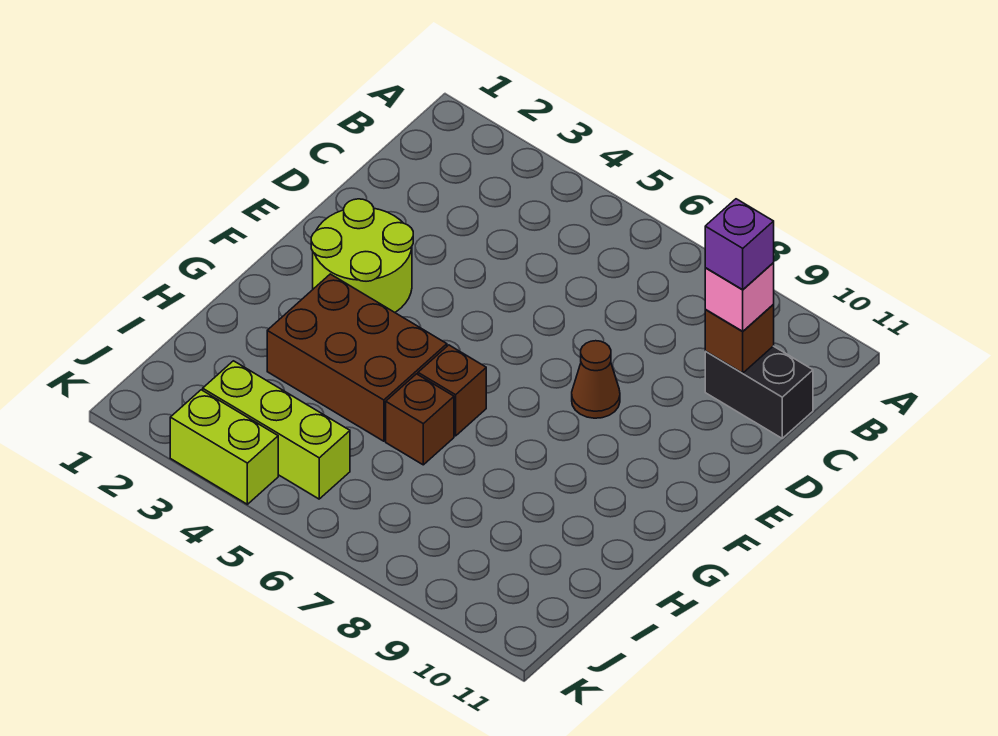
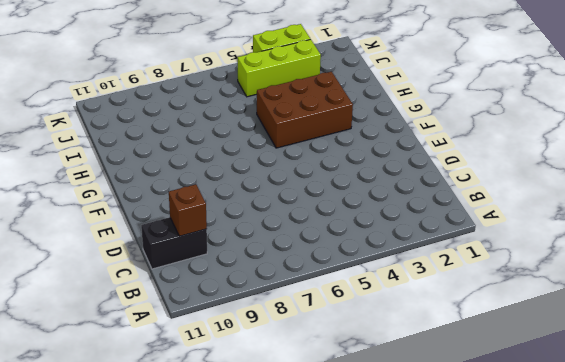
none -> lime round brick E2:F3 level 1
none -> brown cone E8 level 1

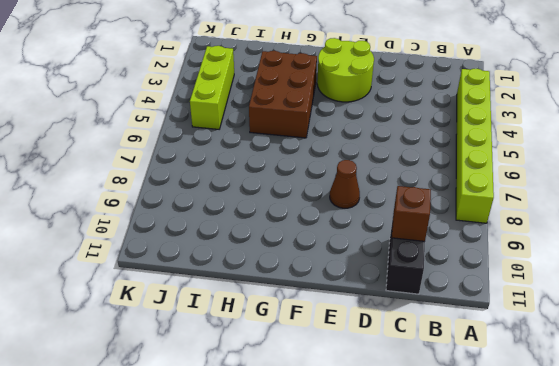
lime brick A3:A8 level 1 -> none
none -> brown brick G6 level 1
none -> brown brick H6 level 1

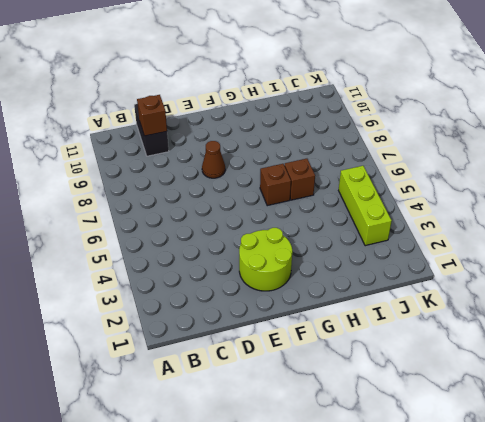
none -> brown brick G3:H5 level 1
none -> lime brick K3:K4 level 1

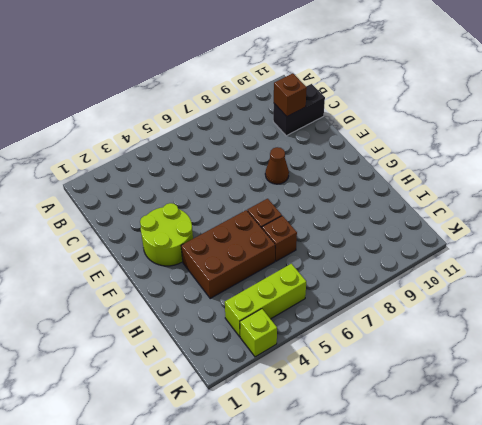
lime brick K3 level 1 -> lime brick K3:K4 level 1
none -> pink brick C10 level 3
none -> purple brick C10 level 4

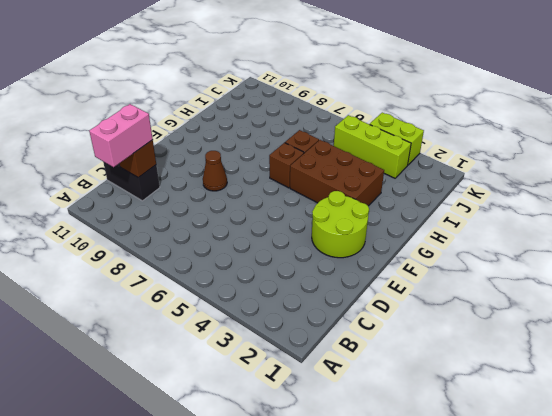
pink brick B10:C10 level 3 -> pink brick C10 level 3
none -> purple brick C10 level 4

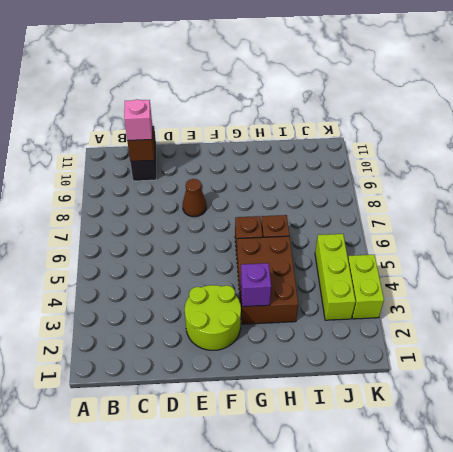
purple brick G3 level 2 -> purple brick C10 level 4

